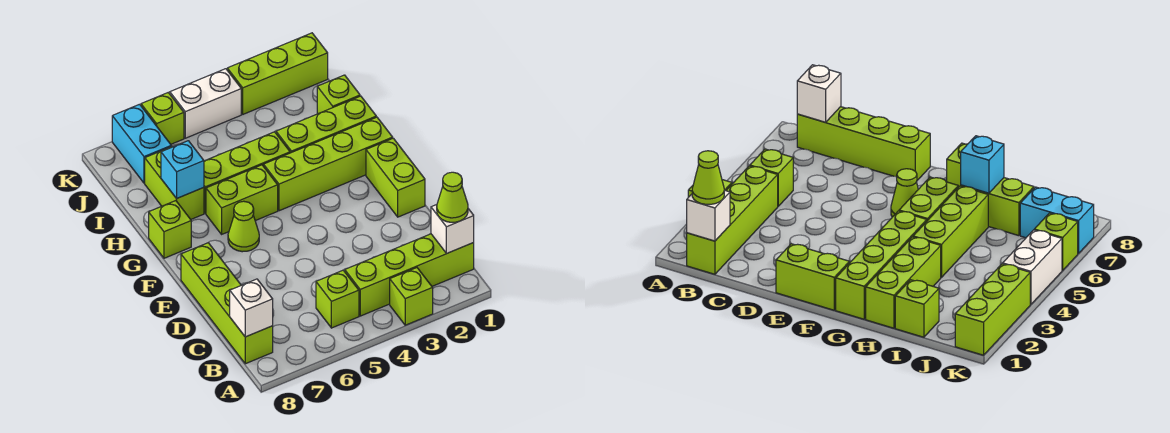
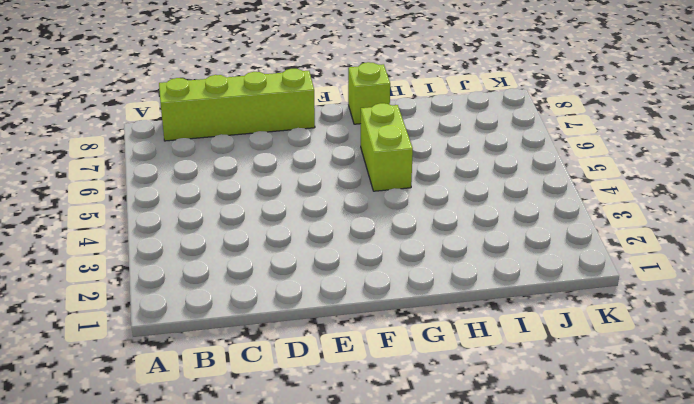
none -> lime brick A3 level 1
none -> lime brick B1:B4 level 1
none -> lime brick B5 level 1

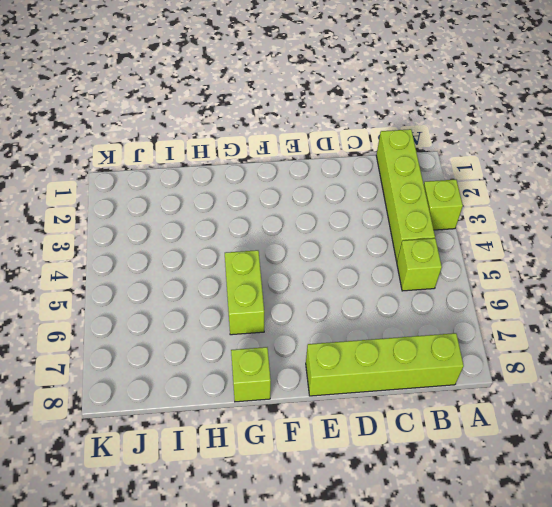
none -> lime brick E1:F1 level 1
none -> lime cone F6 level 1
none -> lime brick G1:G4 level 1

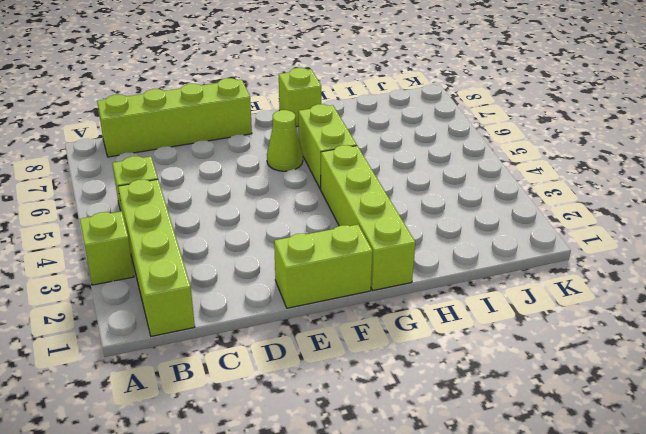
none -> lime brick H1:H3 level 1
none -> lime brick H4:H6 level 1
none -> lime brick H7:I7 level 1

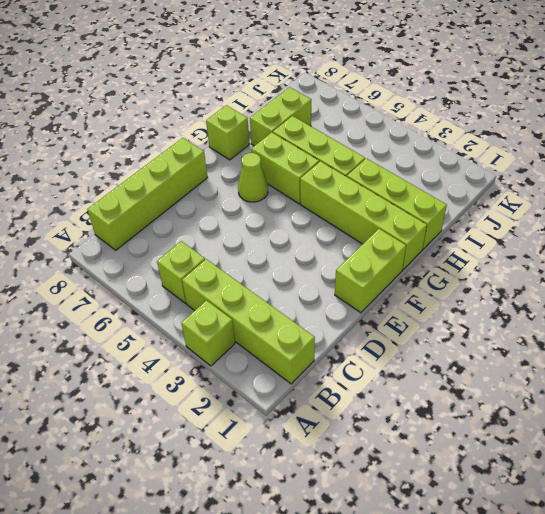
none -> lime brick I1 level 1
none -> cyan brick J7:K7 level 1
none -> lime brick K1:K3 level 1

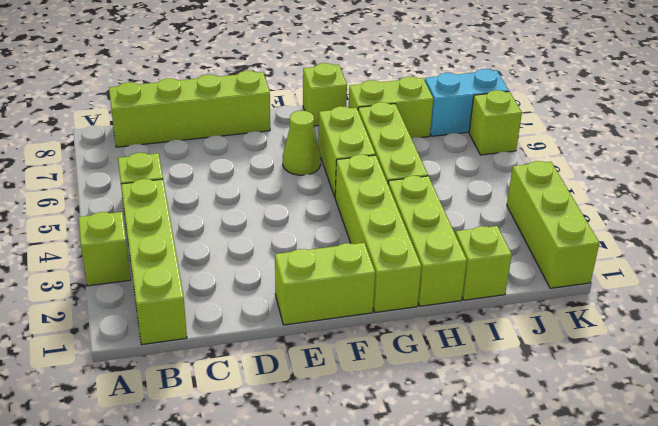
none -> white brick K4:K5 level 1
none -> white brick B1 level 2
none -> white brick B8 level 2

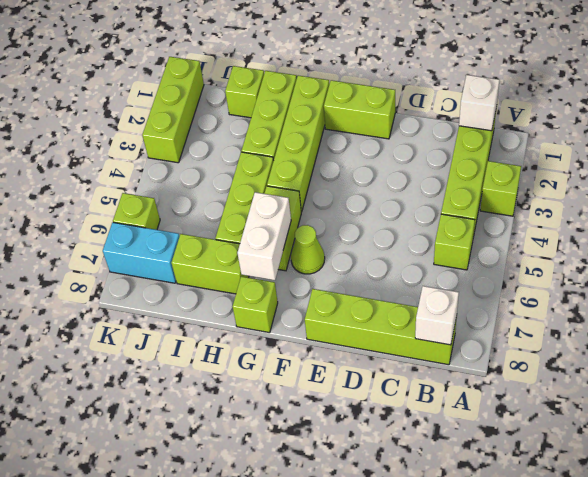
white brick G6:G7 level 2 -> white brick K4:K5 level 1
none -> cyan brick H7 level 2
none -> lime cone B1 level 3

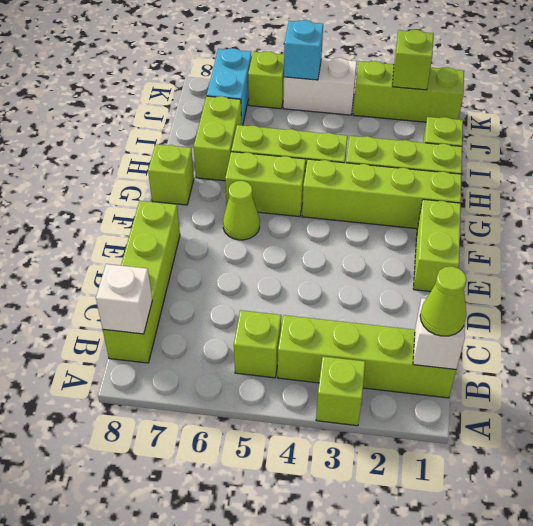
lime brick K2 level 2 -> none
cyan brick K5 level 2 -> cyan brick H7 level 2

